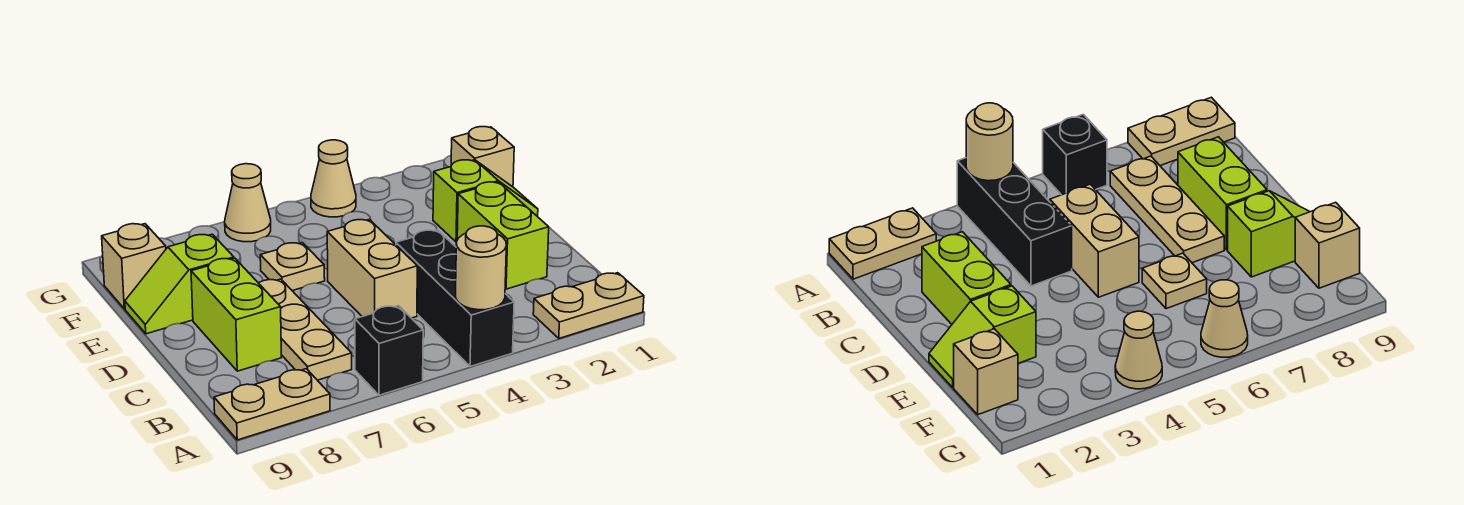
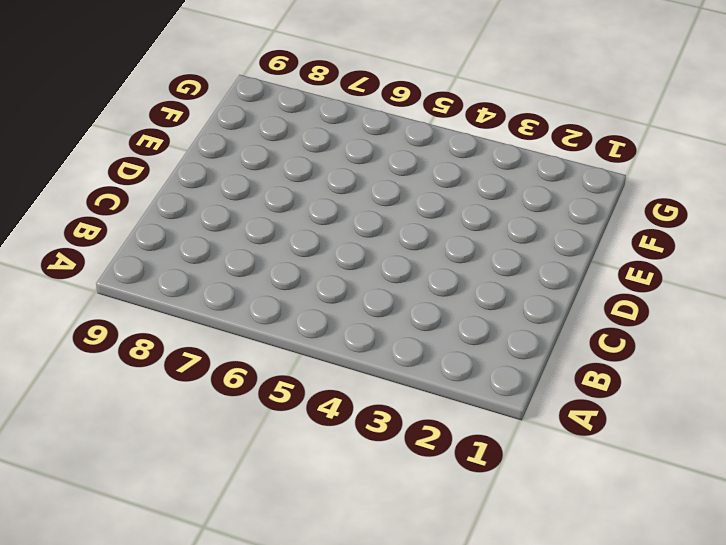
none -> tan plate A1:A2 level 1
none -> black brick A4:C4 level 1
none -> black brick A6 level 1

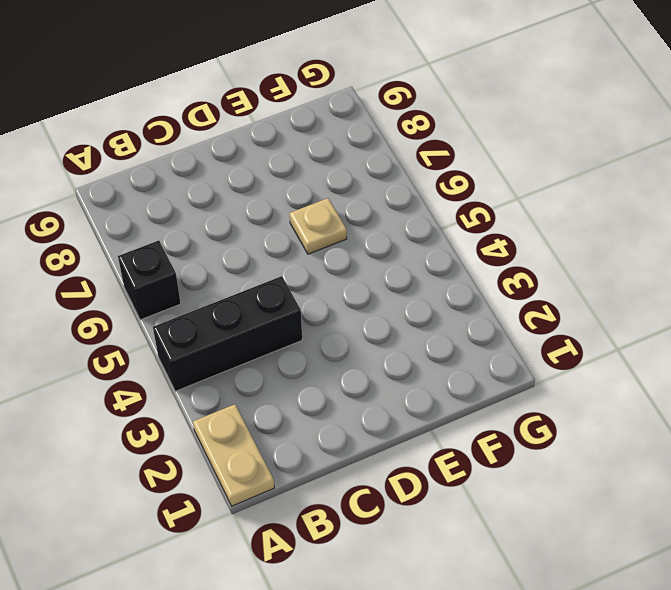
none -> tan plate A8:A9 level 1
none -> tan plate B7:D7 level 1
none -> lime brick C2:D2 level 1

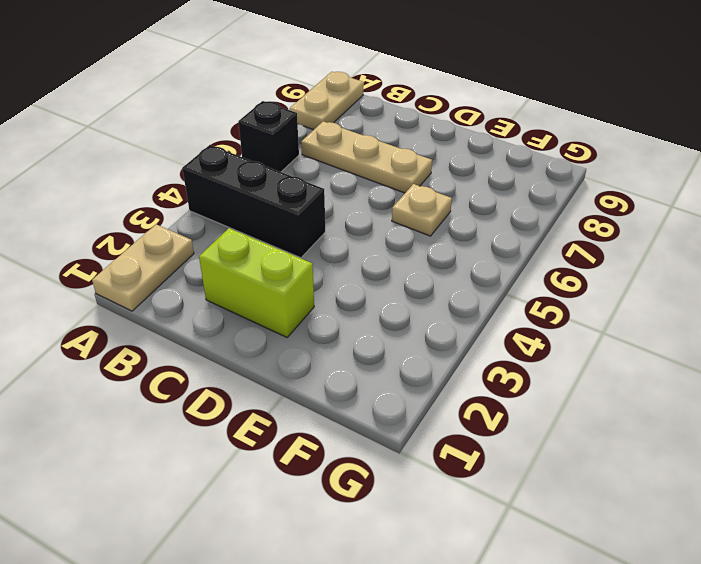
none -> tan brick C5:D5 level 1
none -> lime brick C8:D8 level 1
none -> lime slope E1:E2 level 1 top 2

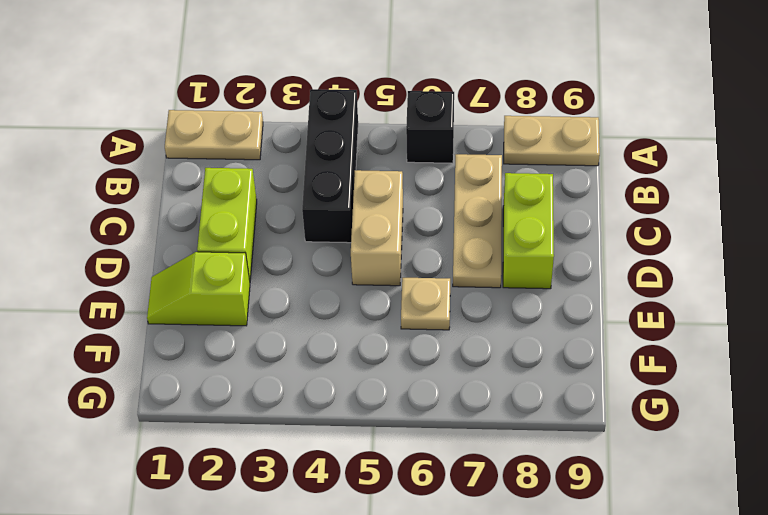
none -> lime slope E8:E9 level 1 top 8
none -> tan brick F1 level 1
none -> tan brick F9 level 1

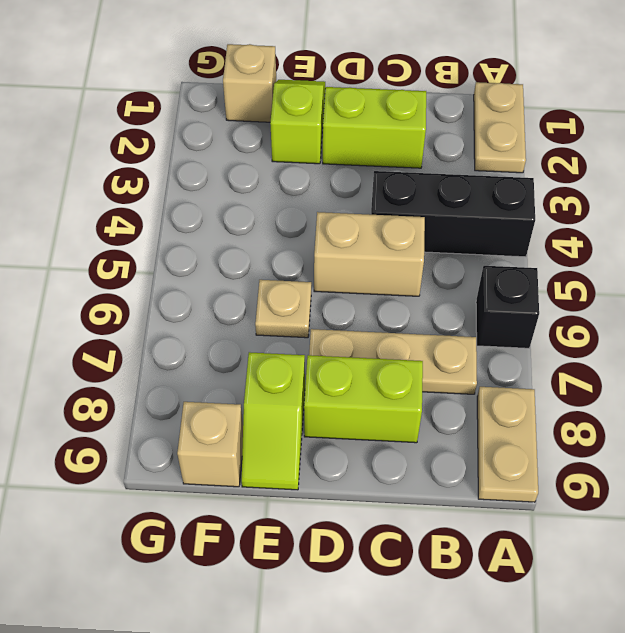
none -> tan cone G4 level 1
none -> tan cone G6 level 1
none -> tan round brick A4 level 2

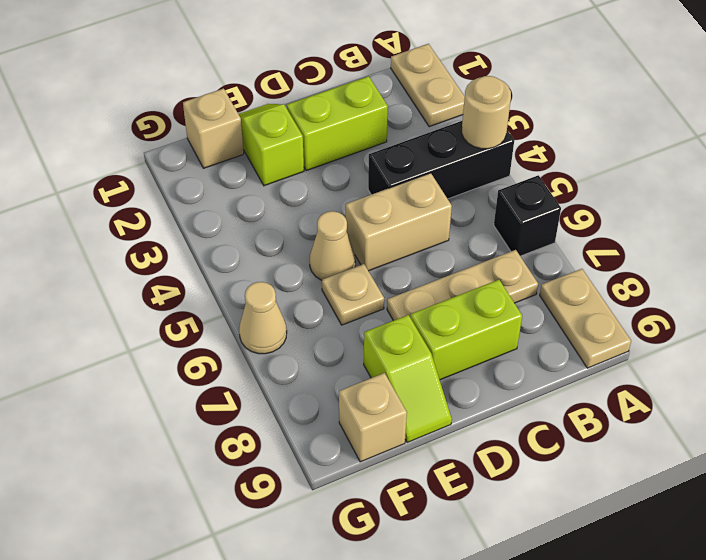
tan cone E5 level 1 -> tan cone G4 level 1

